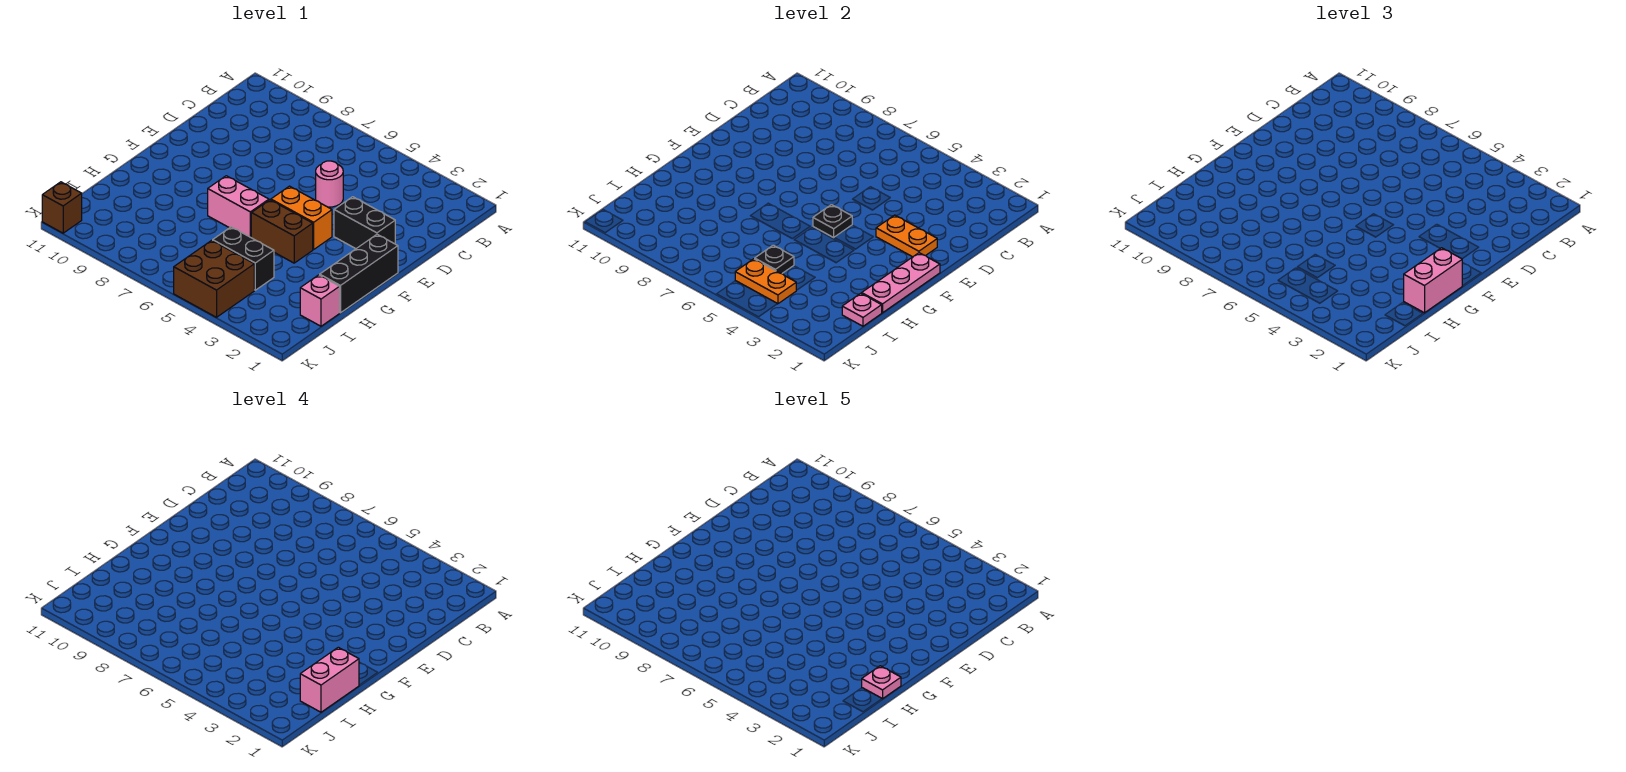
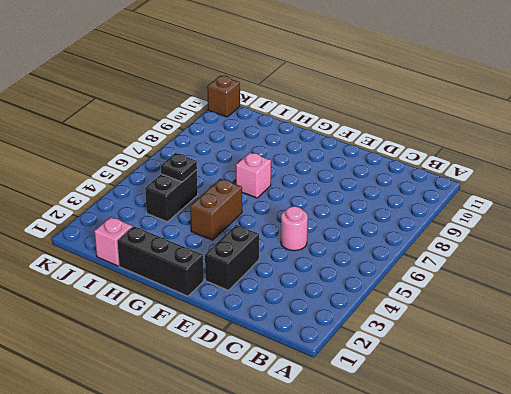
pink brick G7 level 1 -> pink brick G6:G7 level 1
none -> orange brick F4:F5 level 1
none -> brown brick J4:K5 level 1
none -> orange plate E2:E3 level 2

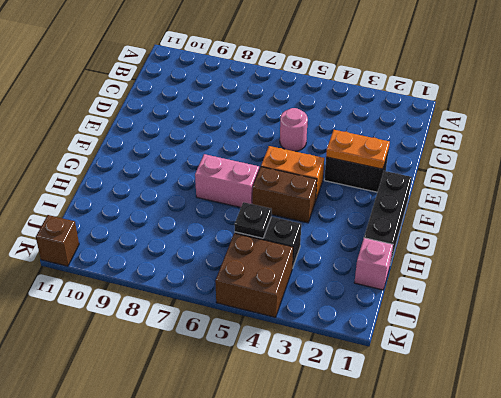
none -> pink plate F1:H1 level 2
none -> black plate F5 level 2
none -> pink plate I1 level 2

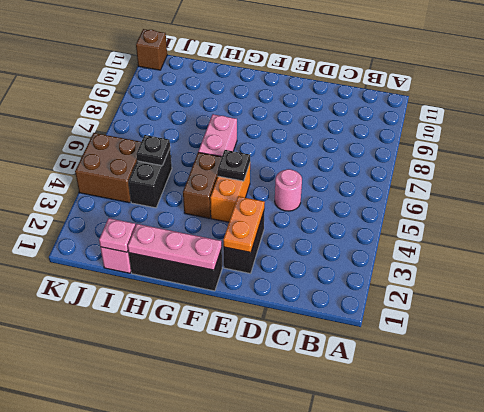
none -> orange plate J4:J5 level 2
none -> pink brick G1:H1 level 3
none -> pink brick H1:I1 level 4

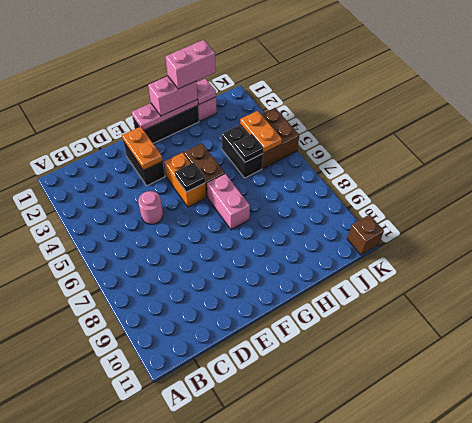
none -> pink plate H1 level 5

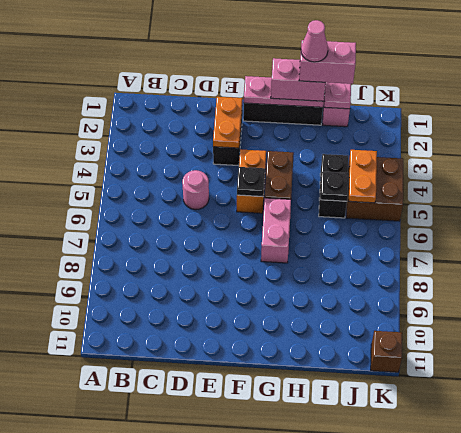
pink cone H1 level 5 -> pink plate H1 level 5

